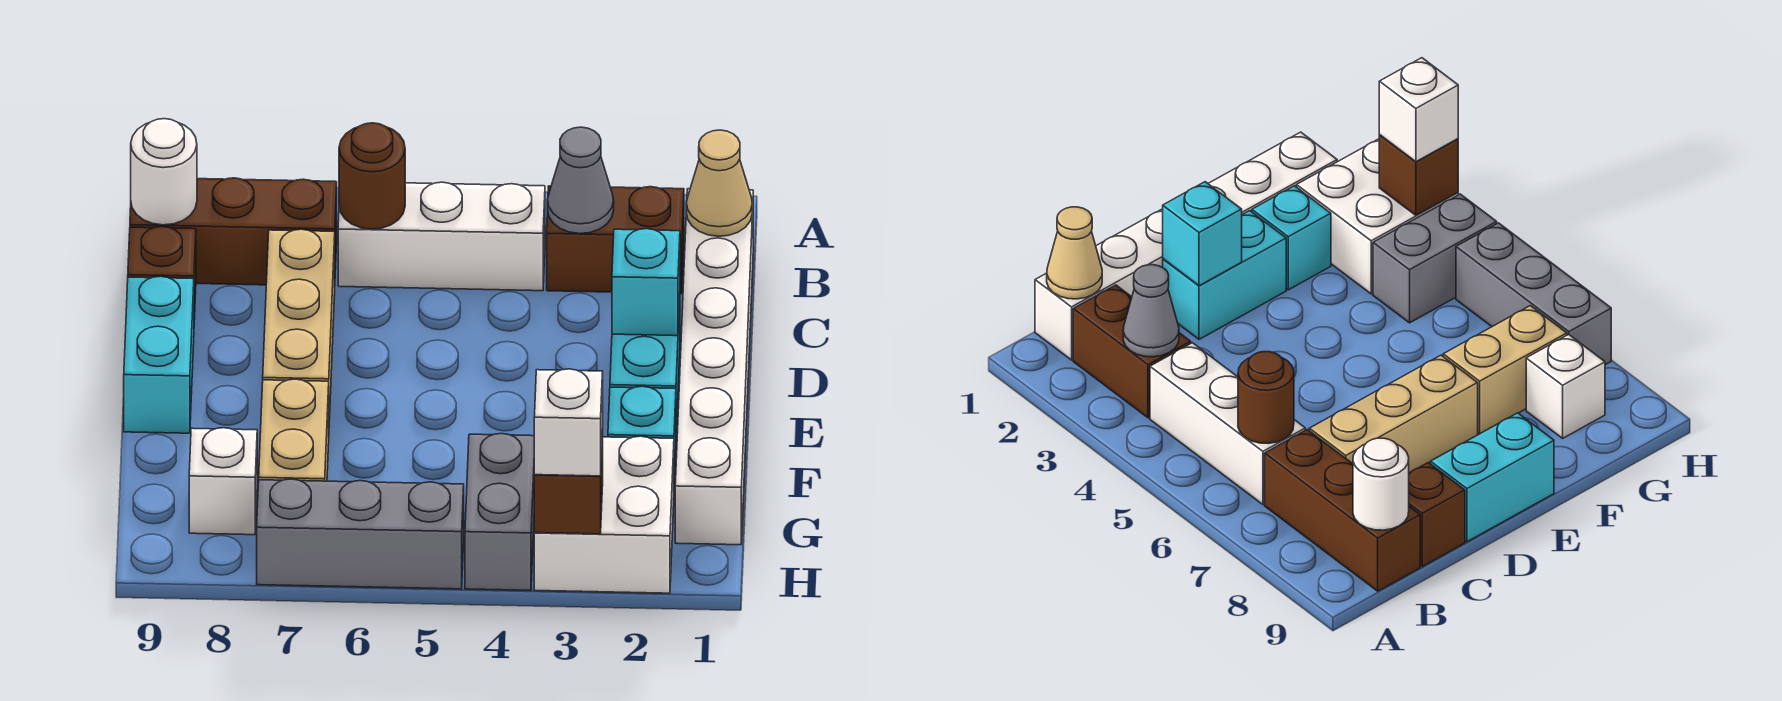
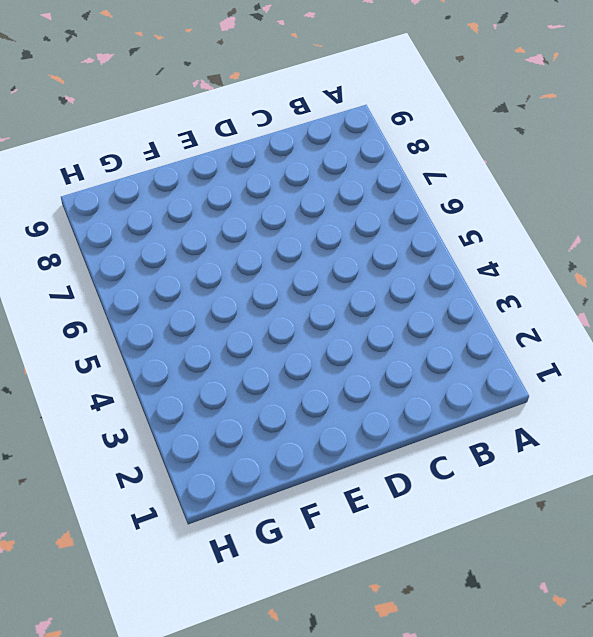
none -> white brick B1:G1 level 1
none -> brown brick B2:B3 level 1
none -> white brick B4:B6 level 1

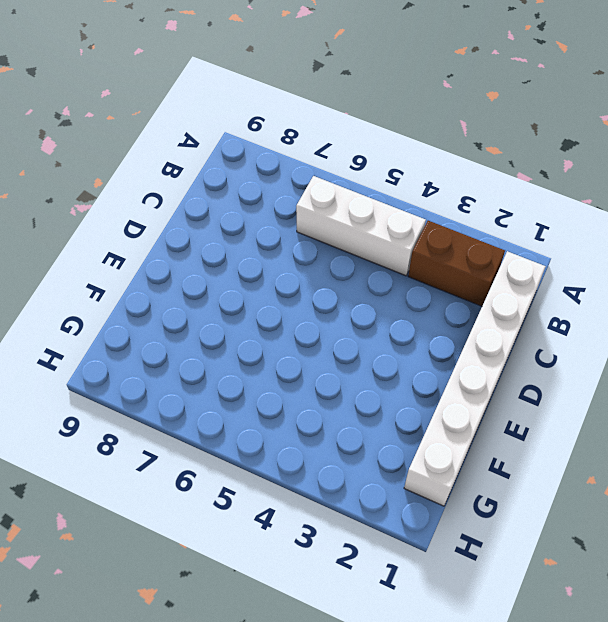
none -> brown brick B7:B9 level 1
none -> tan brick C7:E7 level 1
none -> brown brick C9 level 1

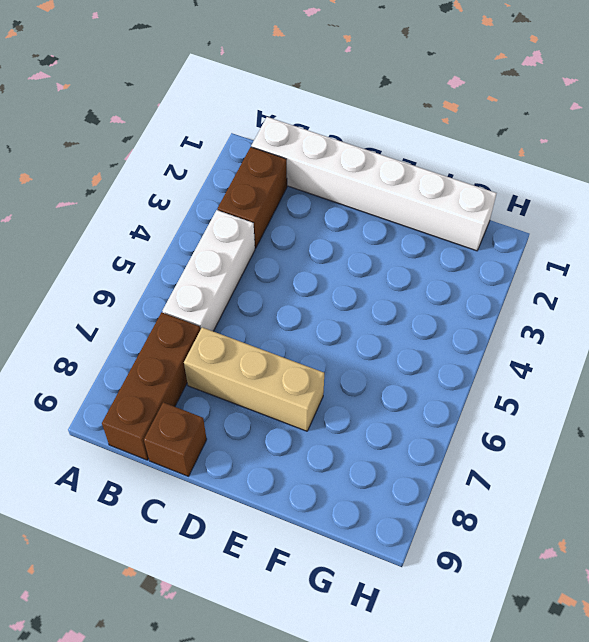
none -> cyan brick D2:E2 level 1
none -> cyan brick D9:E9 level 1
none -> cyan brick F2 level 1

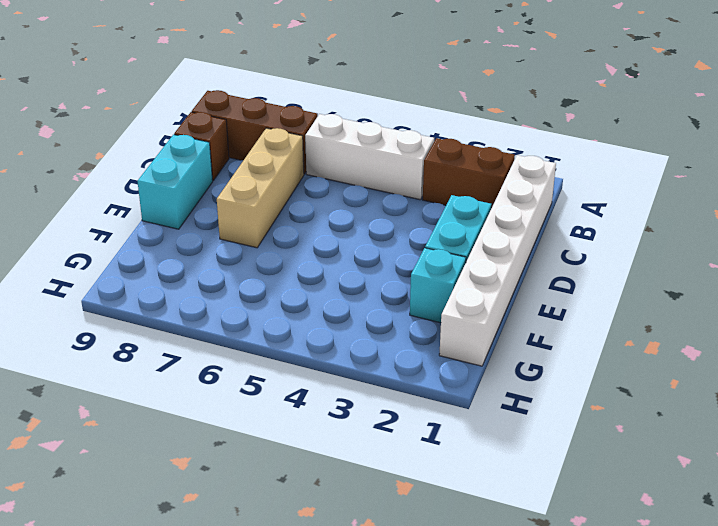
none -> tan brick F7:G7 level 1
none -> white brick G2:H3 level 1
none -> grey brick G4:H4 level 1

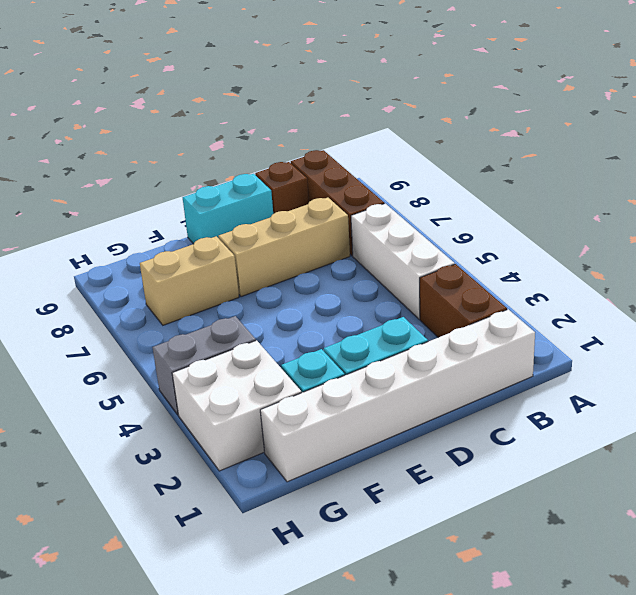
none -> white brick G8 level 1
none -> grey brick H5:H7 level 1
none -> tan cone B1 level 2

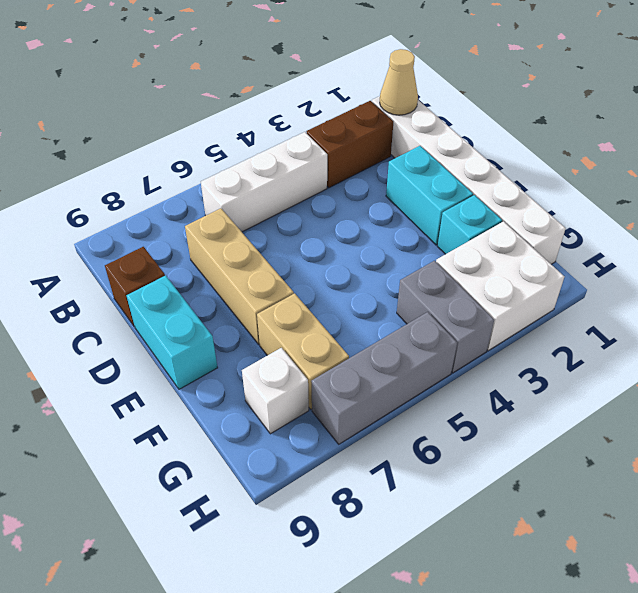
none -> brown brick B7:B9 level 1
none -> grey cone B3 level 2
none -> brown round brick B6 level 2

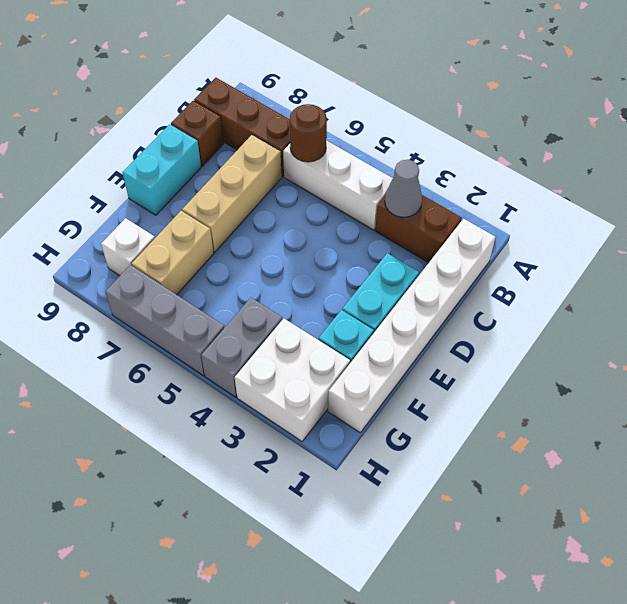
none -> tan cone B1 level 2
none -> white round brick B9 level 2
none -> cyan brick D2 level 2

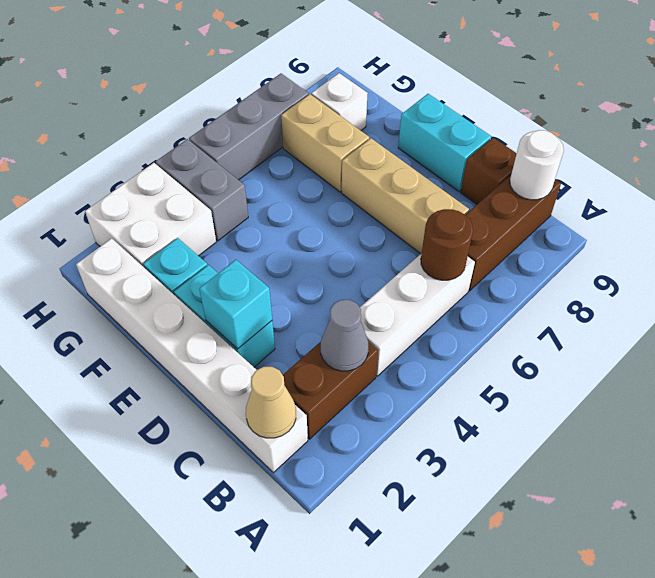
none -> brown brick H3 level 2
none -> white brick H3 level 3

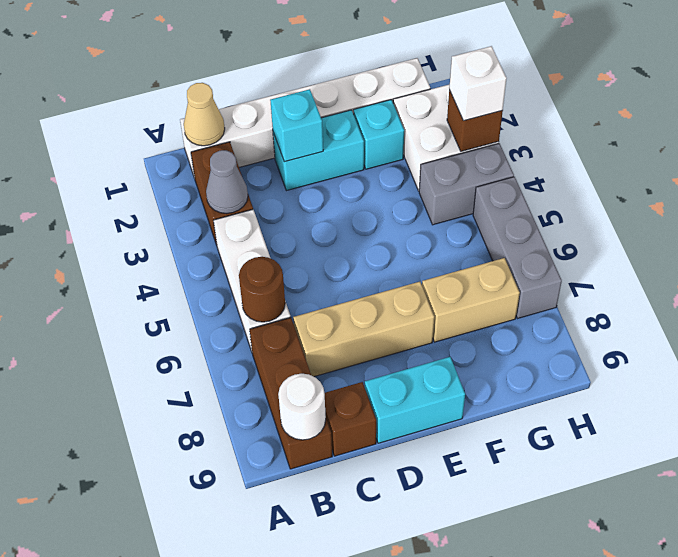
none -> white brick G8 level 1

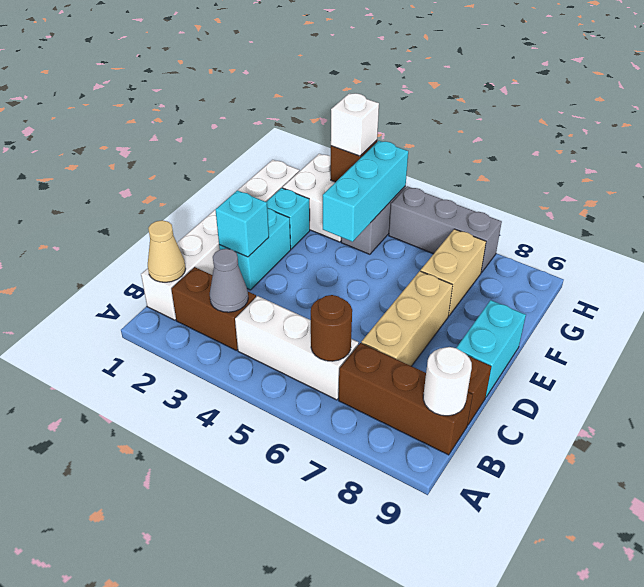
cyan brick F4:H4 level 2 -> none
none -> white brick G8 level 1

